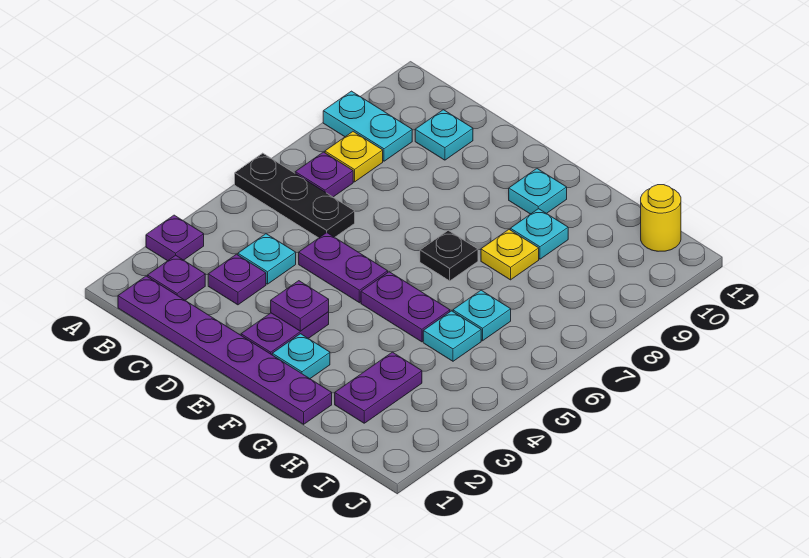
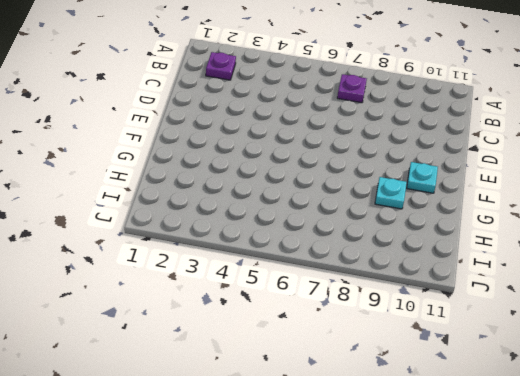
none -> purple plate A3 level 1
none -> black plate A6:C6 level 1
none -> cyan plate A9:B9 level 1

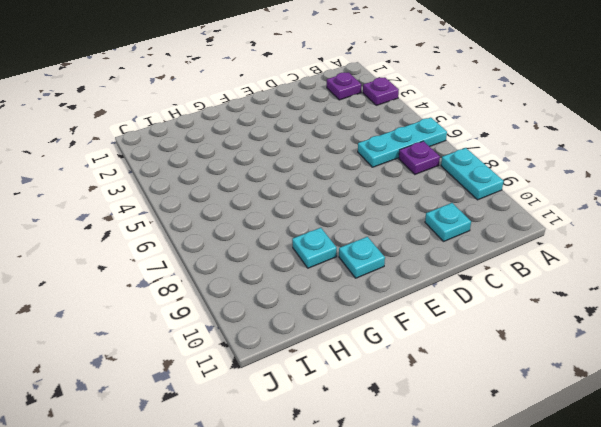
cyan plate A6:C6 level 1 -> black plate A6:C6 level 1
cyan plate A8:A9 level 1 -> cyan plate A9:B9 level 1
none -> purple plate B1:G1 level 1
none -> yellow plate B8 level 1
none -> purple plate C3 level 1

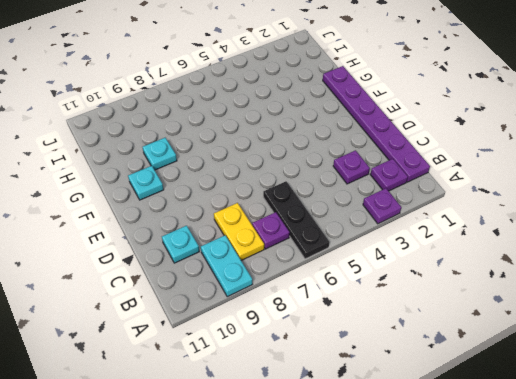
yellow plate B8:C8 level 1 -> yellow plate B8 level 1
none -> cyan plate C4 level 1
none -> purple plate D5:E5 level 1
none -> purple plate E2:E3 level 1

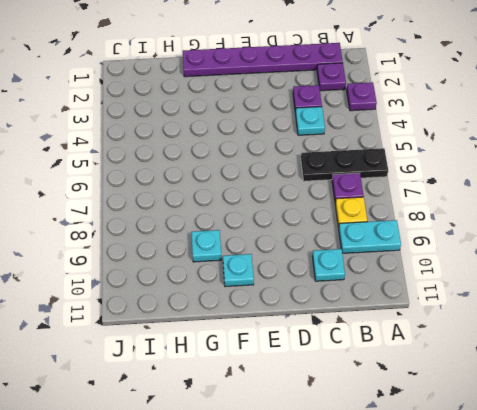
none -> purple plate D5:E5 level 1
none -> purple plate E2:E3 level 1
none -> cyan plate F2 level 1

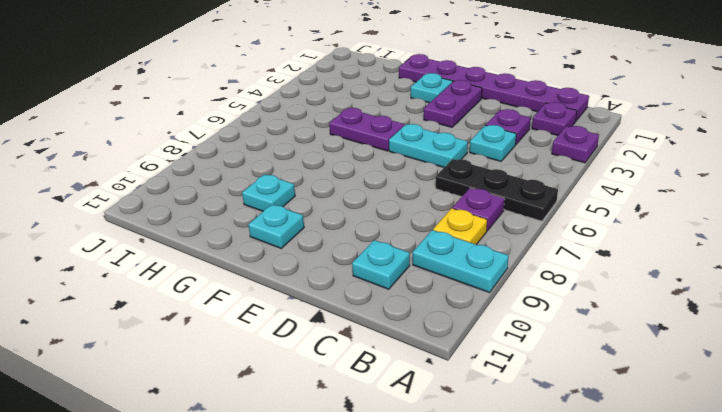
cyan plate D5:E5 level 1 -> purple plate D5:E5 level 1
none -> black plate F7 level 1
none -> yellow plate G8 level 1
none -> purple plate H2:H3 level 1

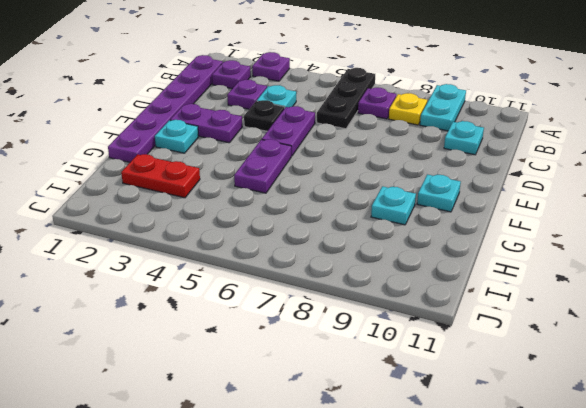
black plate D4 level 1 -> black plate F7 level 1
red plate H2:H3 level 1 -> purple plate H2:H3 level 1
none -> yellow plate G8 level 1
none -> cyan plate H5 level 1
none -> cyan plate H6 level 1

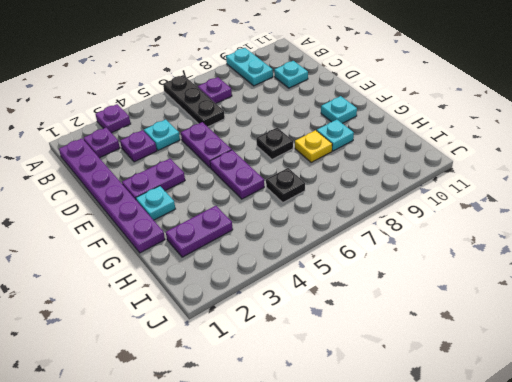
black plate H6 level 1 -> cyan plate H6 level 1
none -> yellow plate B8 level 1
none -> cyan plate H5 level 1
none -> yellow round brick I11 level 1

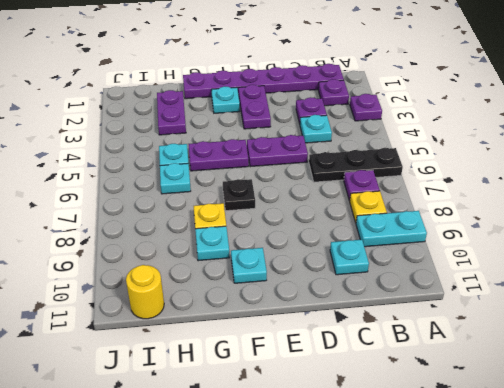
none -> purple plate E3 level 2

